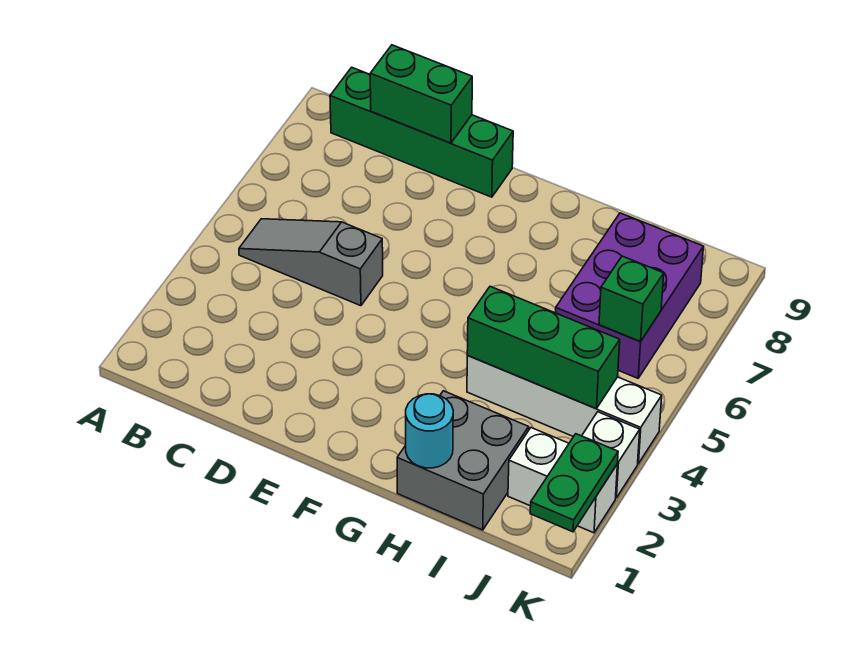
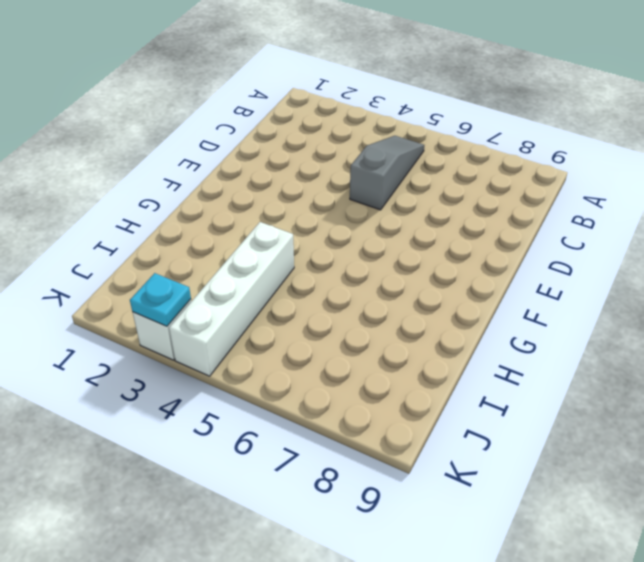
cyan plate K3 level 2 -> none
none -> green brick B9:E9 level 1
none -> grey brick H1:I2 level 1
none -> purple brick I6:J8 level 1

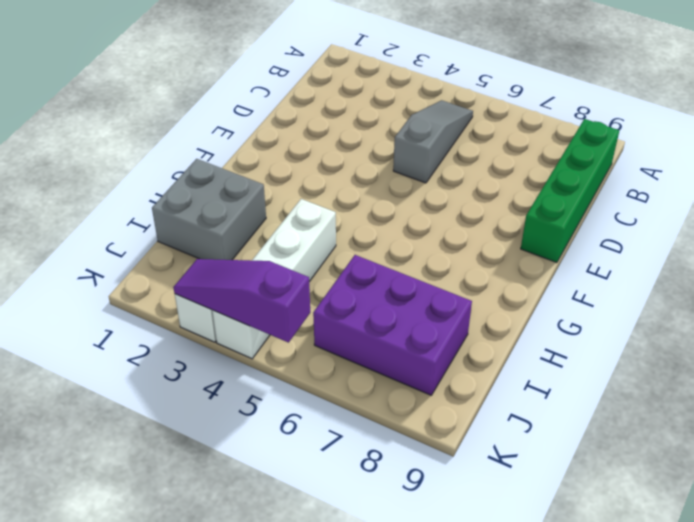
purple slope K3:K5 level 2 top 5 -> none
none -> white brick J2:K2 level 1
none -> green brick C9:D9 level 2
none -> cyan round brick H1 level 2

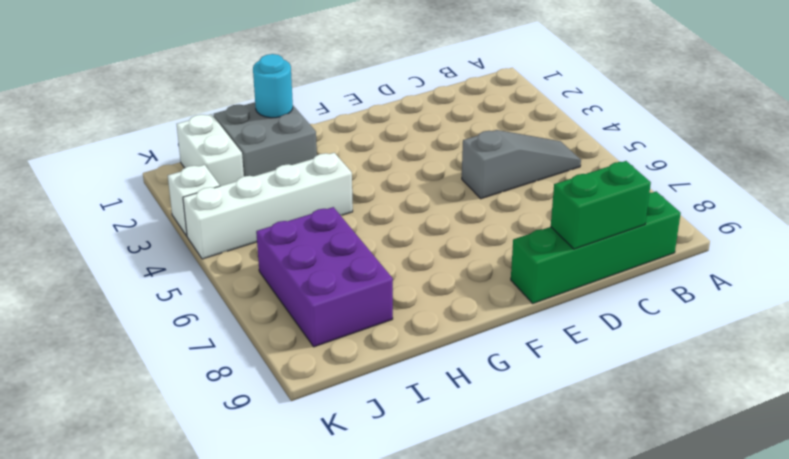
white brick J1:J2 level 1 -> white brick J2:K2 level 1
none -> green brick H4:J4 level 2
none -> green brick J6 level 2
none -> green plate K1:K2 level 2

